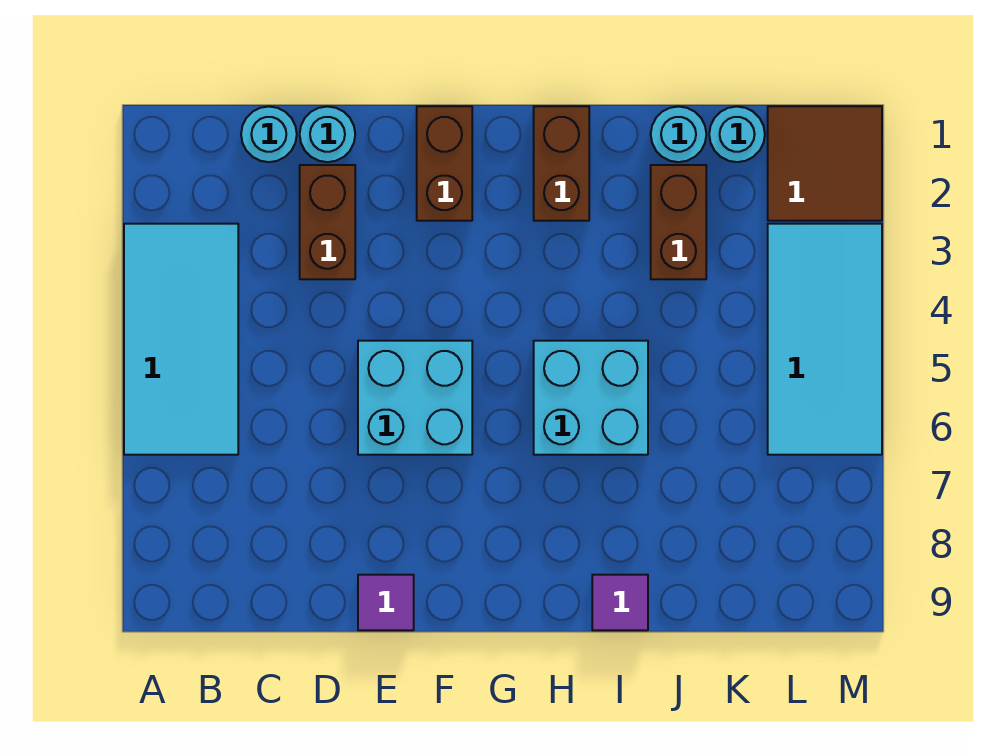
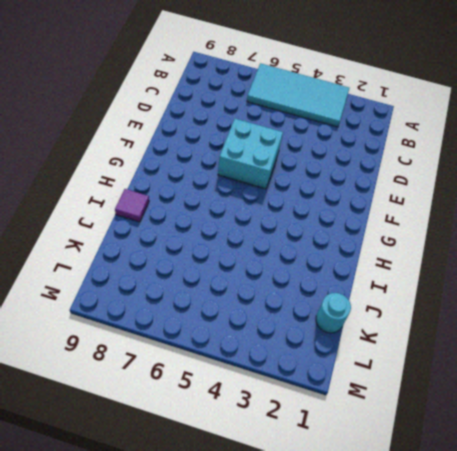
none -> cyan round brick C1 level 1
none -> cyan round brick D1 level 1
none -> brown brick D2:D3 level 1

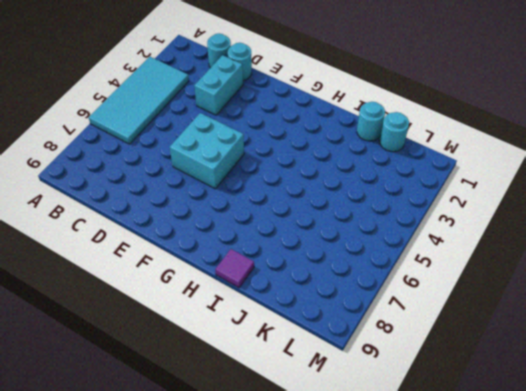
cyan brick D2:D3 level 1 -> brown brick D2:D3 level 1
none -> purple tile E9 level 1
none -> brown brick F1:F2 level 1
none -> brown brick H1:H2 level 1

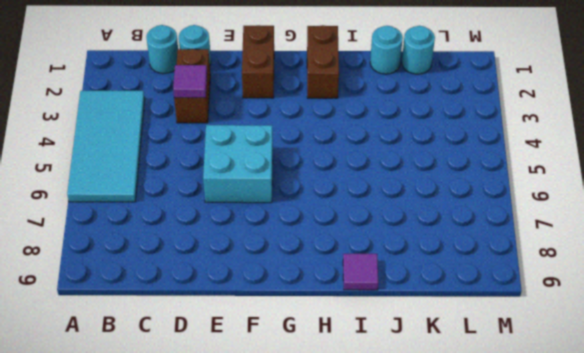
purple tile D3 level 2 -> purple tile E9 level 1
none -> cyan brick H5:I6 level 1
none -> brown brick J2:J3 level 1
none -> brown tile L1:M2 level 1

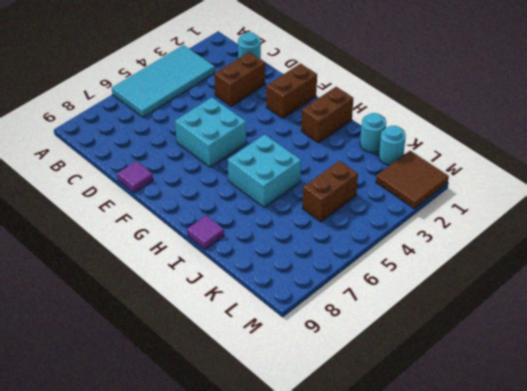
brown brick K4:K5 level 1 -> brown brick J2:J3 level 1
none -> cyan round brick D1 level 1
none -> cyan tile L3:M6 level 1

